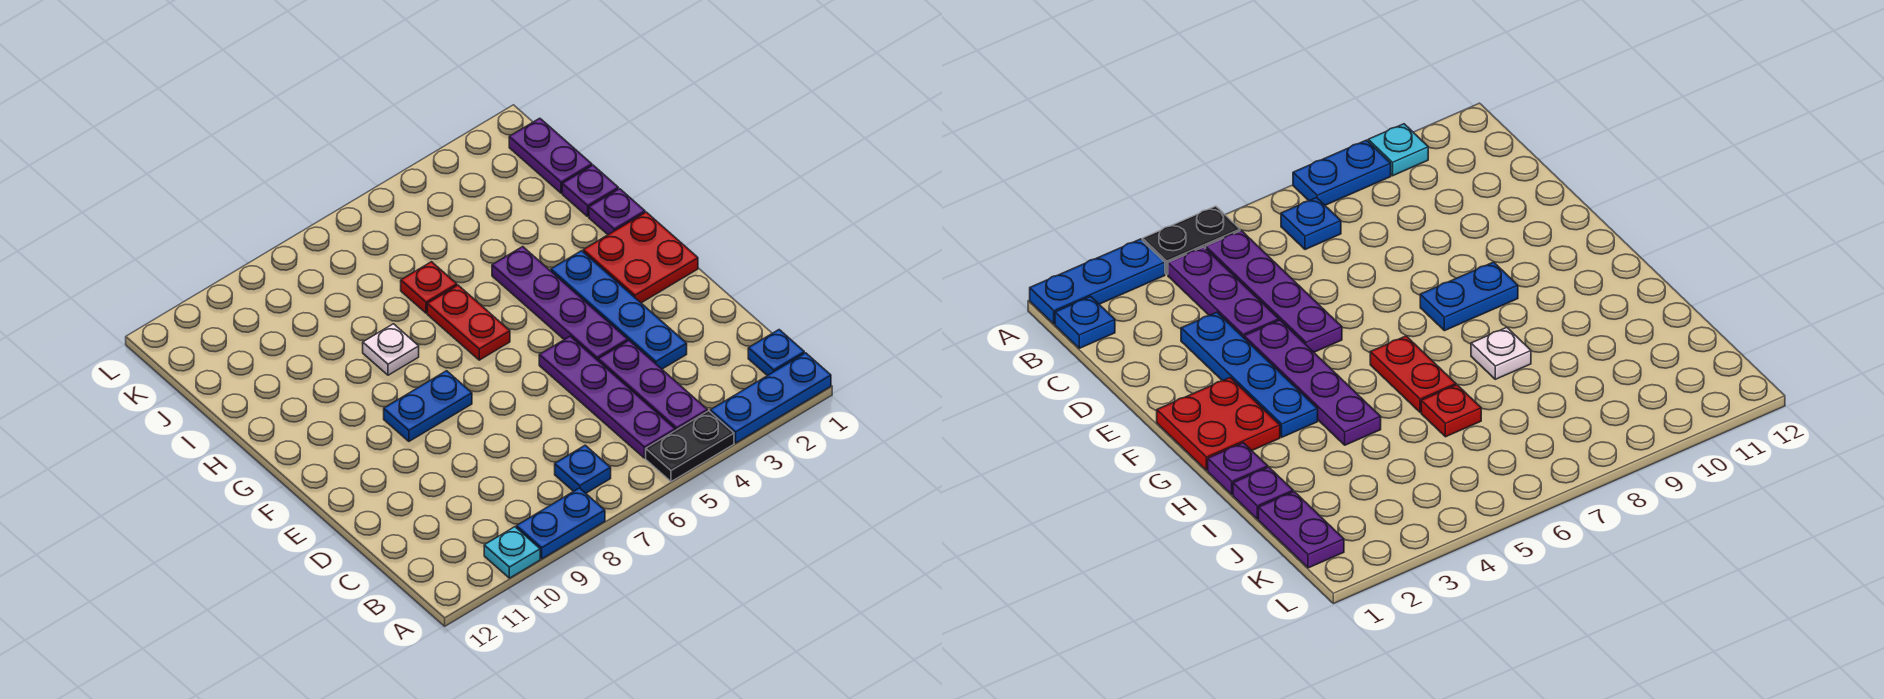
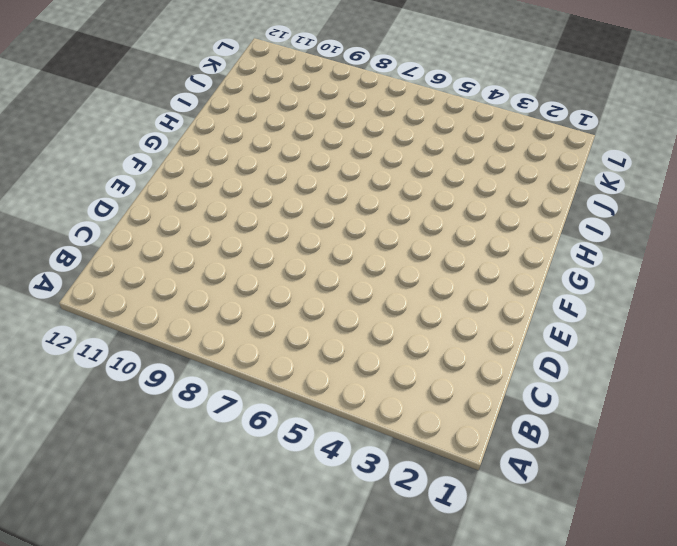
none -> blue plate A1:A3 level 1
none -> black plate A4:A5 level 1
none -> blue plate A8:A9 level 1

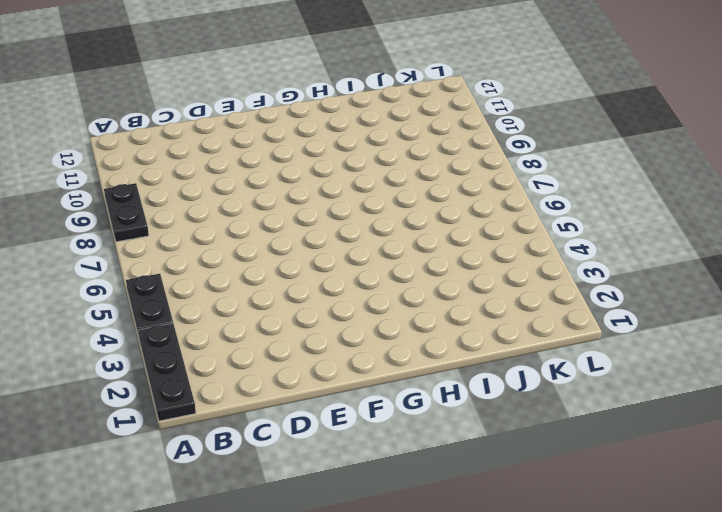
black plate A1:A3 level 1 -> blue plate A1:A3 level 1
black plate A8:A9 level 1 -> blue plate A8:A9 level 1
none -> cyan plate A10 level 1
none -> blue plate B1 level 1
none -> purple plate B4:D4 level 1

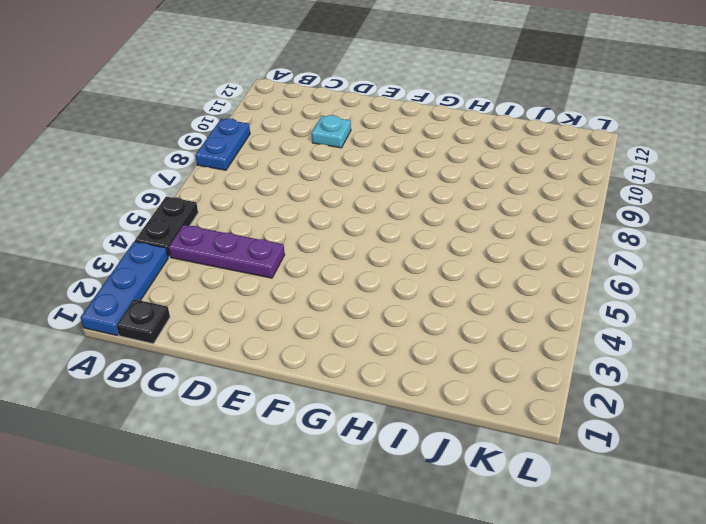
black plate B1 level 1 -> blue plate B1 level 1
cyan plate D10 level 1 -> cyan plate A10 level 1
none -> purple plate B5:E5 level 1
none -> blue plate B7 level 1
none -> blue plate D3:G3 level 1

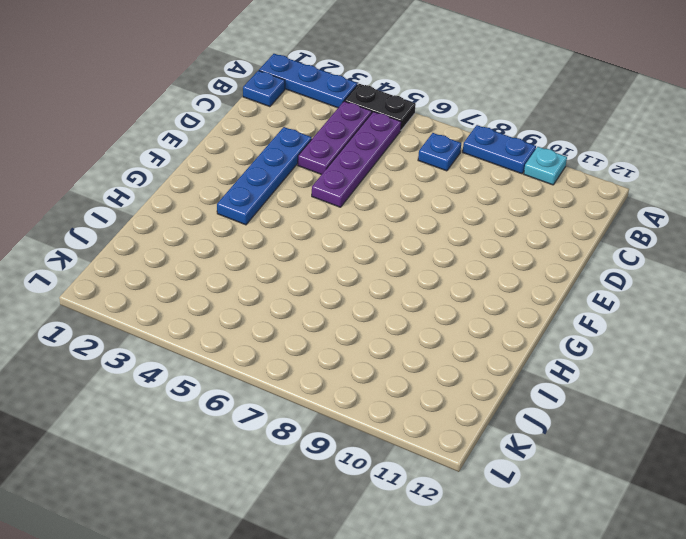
none -> purple plate E4:H4 level 1
none -> red plate F1:G2 level 1
none -> blue plate F8:F9 level 1

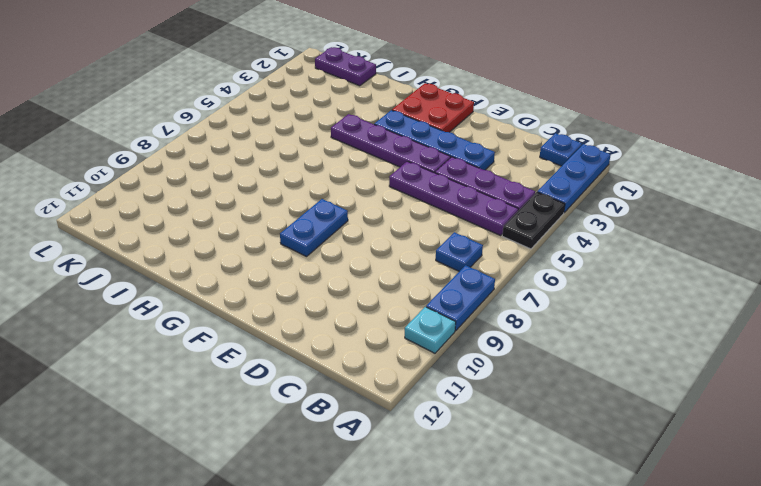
none -> red plate G6:H6 level 1
none -> purple plate H1 level 1
none -> white plate H8 level 1

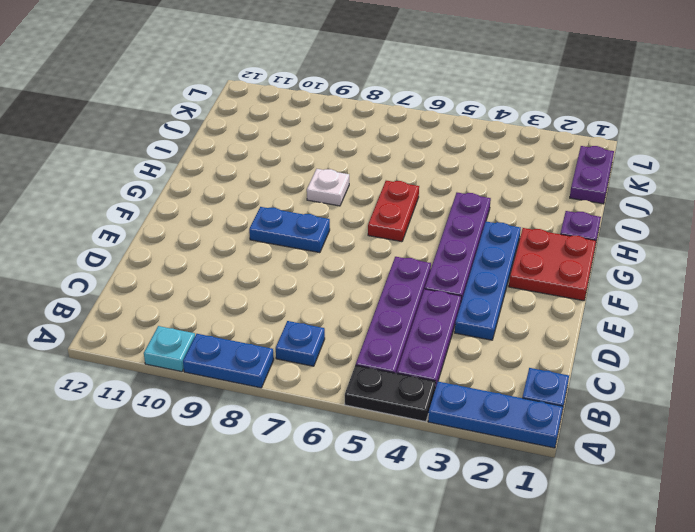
none -> purple plate I1 level 1
none -> red plate I6 level 1

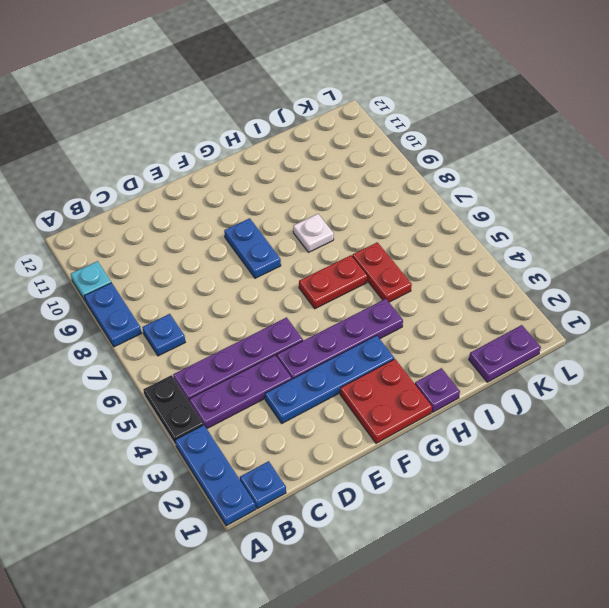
red plate I5:I6 level 1 -> red plate I6 level 1
none -> purple plate I1 level 1

